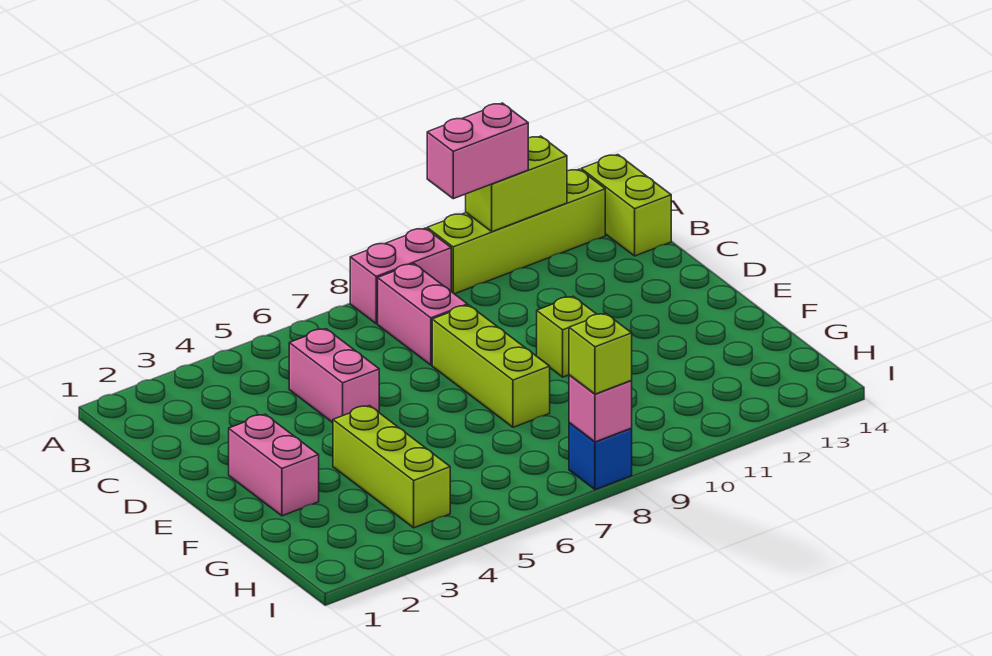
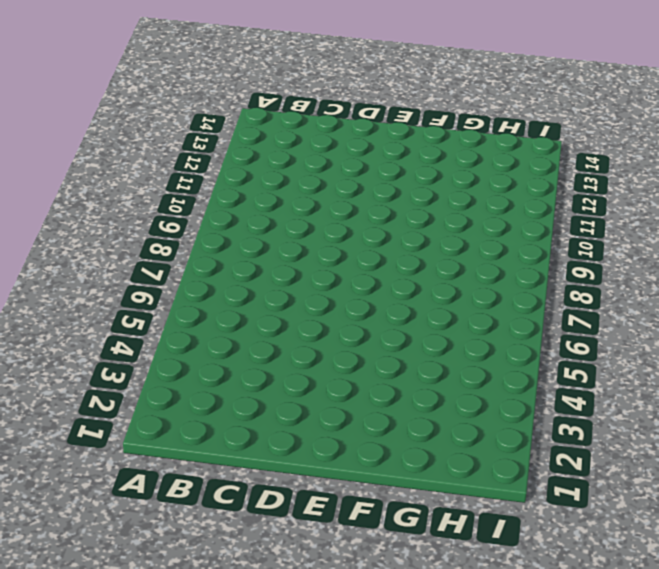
none -> pink brick A8:A9 level 1
none -> lime brick A10:A13 level 1
none -> lime brick A14:B14 level 1

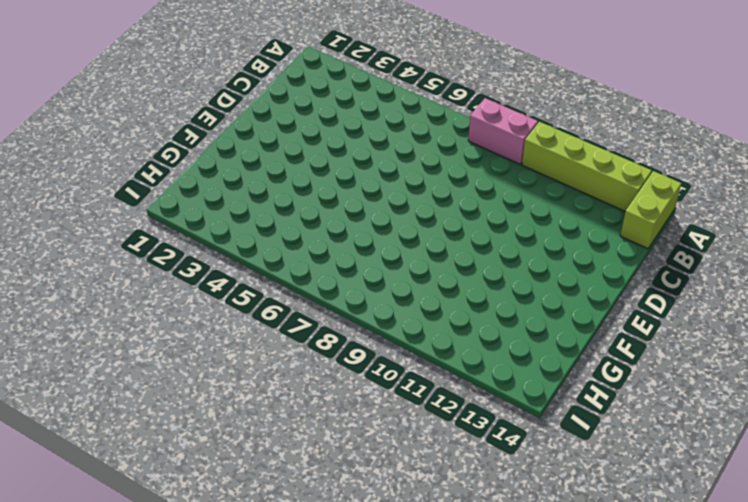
none -> pink brick B8:C8 level 1
none -> pink brick C5:D5 level 1
none -> lime brick D8:F8 level 1

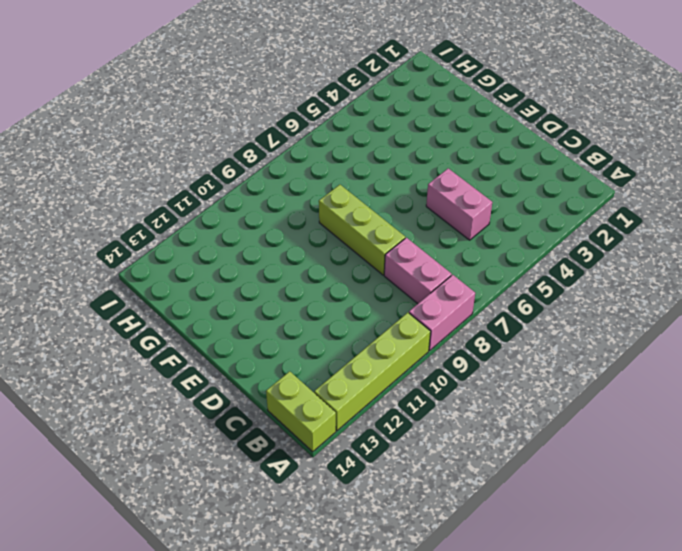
none -> pink brick E2:F2 level 1
none -> lime brick E10 level 1
none -> lime brick F4:H4 level 1

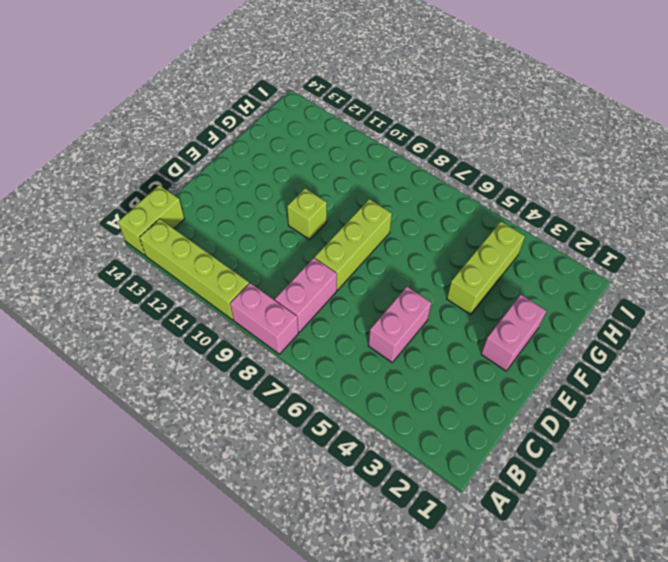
none -> blue brick I8 level 1
none -> lime brick A11:A12 level 2
none -> pink brick I8 level 2

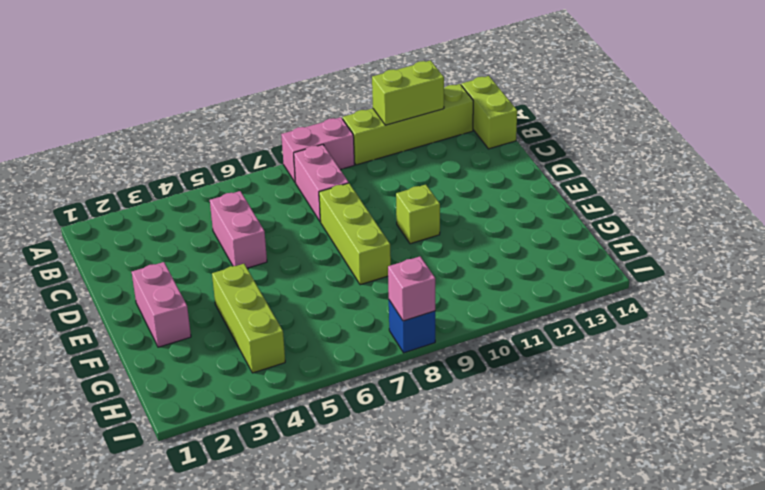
none -> pink brick A10:A11 level 3
none -> lime brick I8 level 3

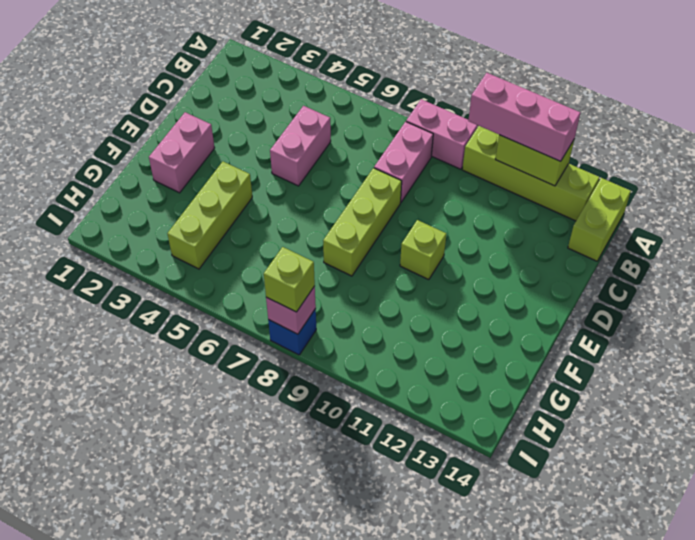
pink brick A10:A12 level 3 -> pink brick A10:A11 level 3

